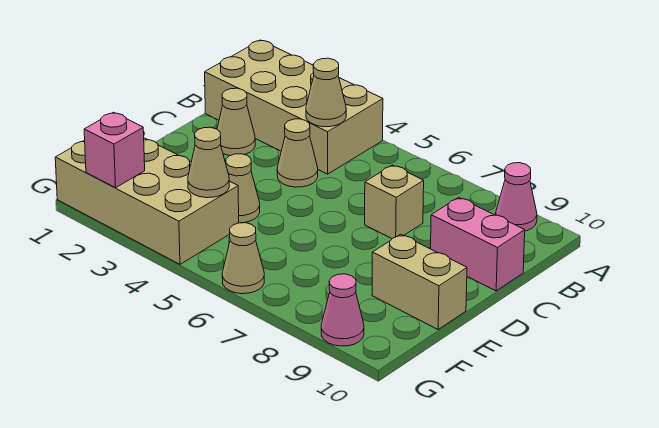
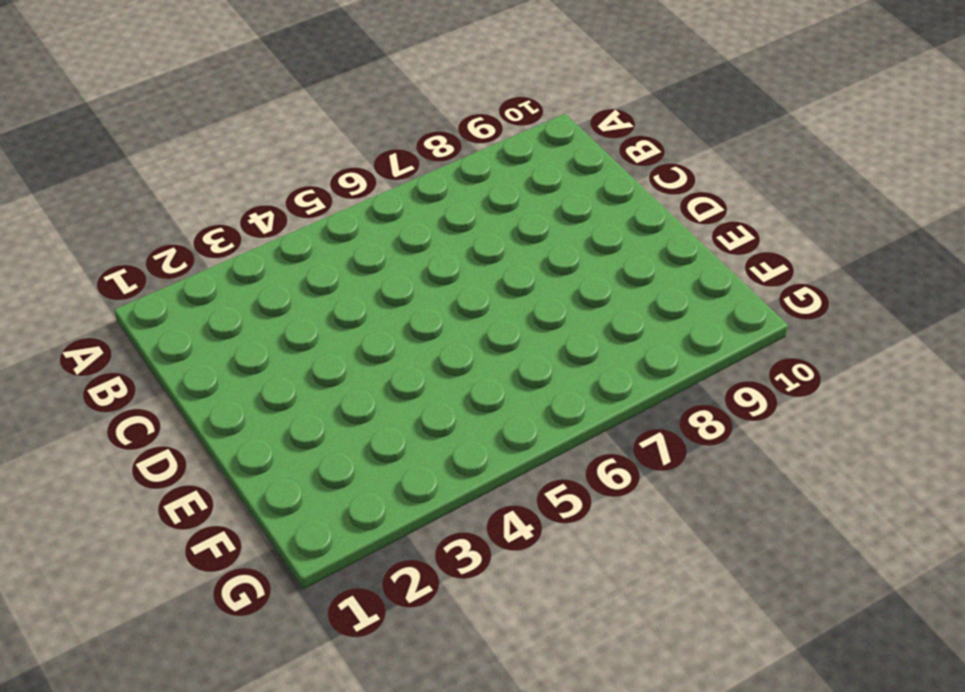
none -> tan brick A1:B4 level 1
none -> pink cone A9 level 1
none -> tan cone C2 level 1

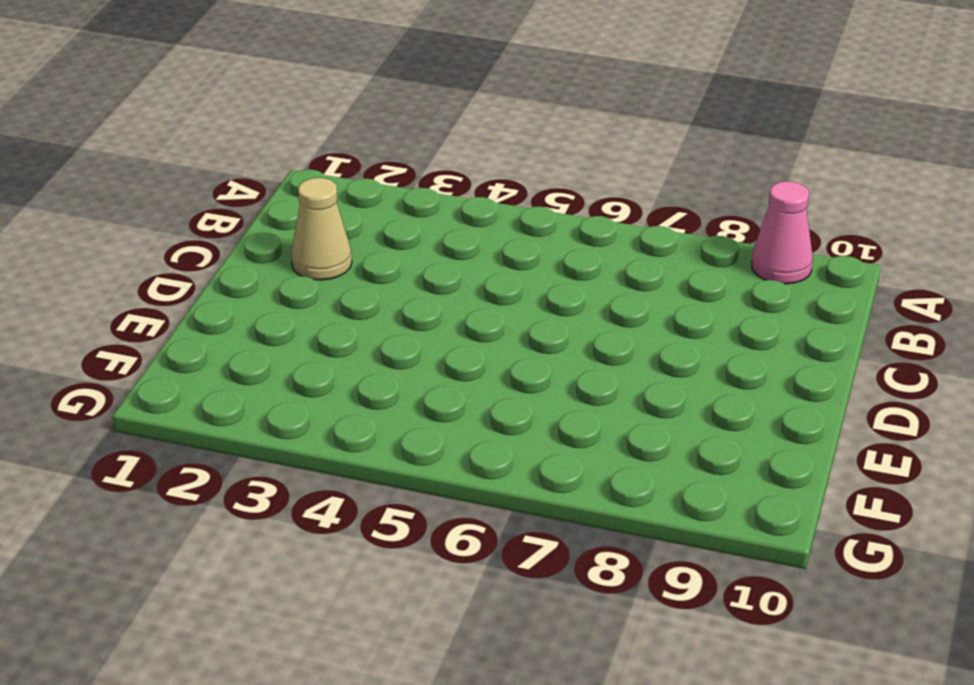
none -> tan brick A1:B4 level 1
none -> tan cone C4 level 1
none -> tan brick C7 level 1

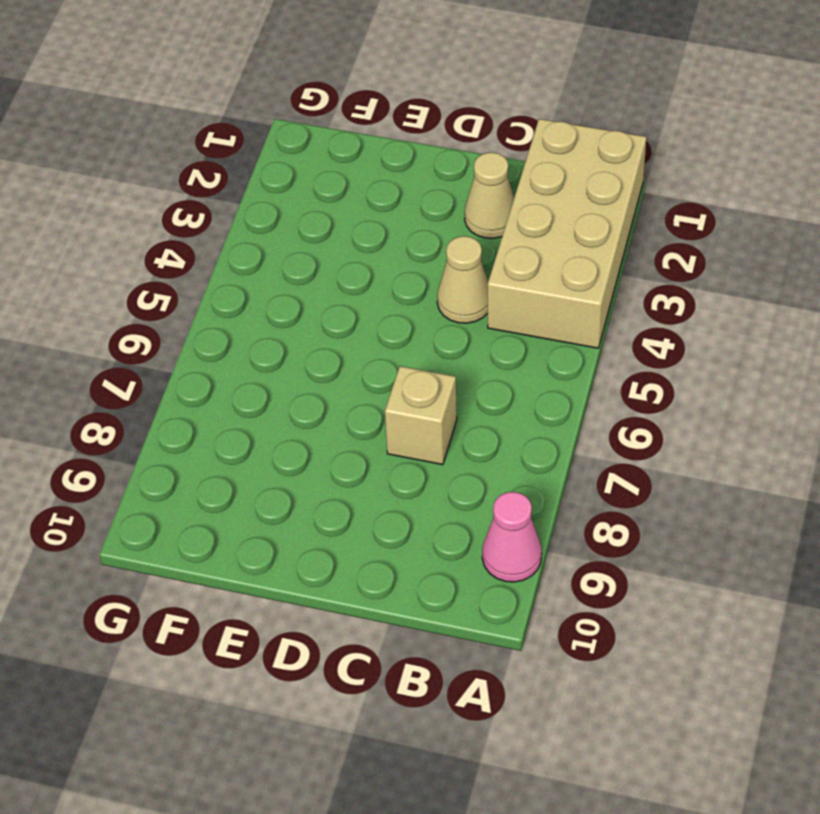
none -> pink brick C9:C10 level 1
none -> tan cone E4 level 1
none -> tan brick E9:E10 level 1

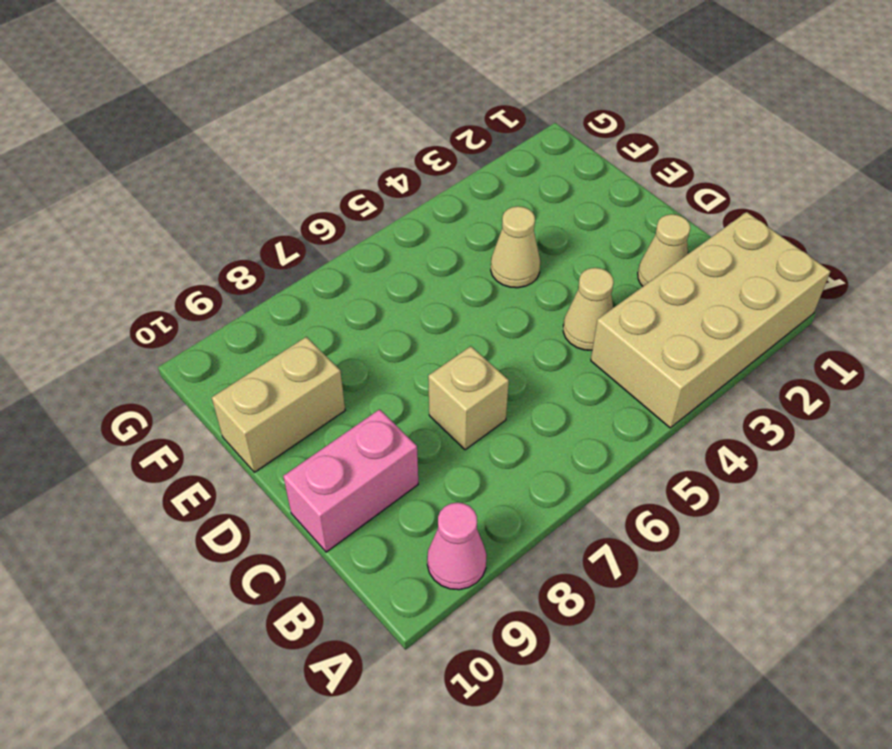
none -> tan brick F1:G4 level 1
none -> tan cone G6 level 1
none -> pink cone G9 level 1

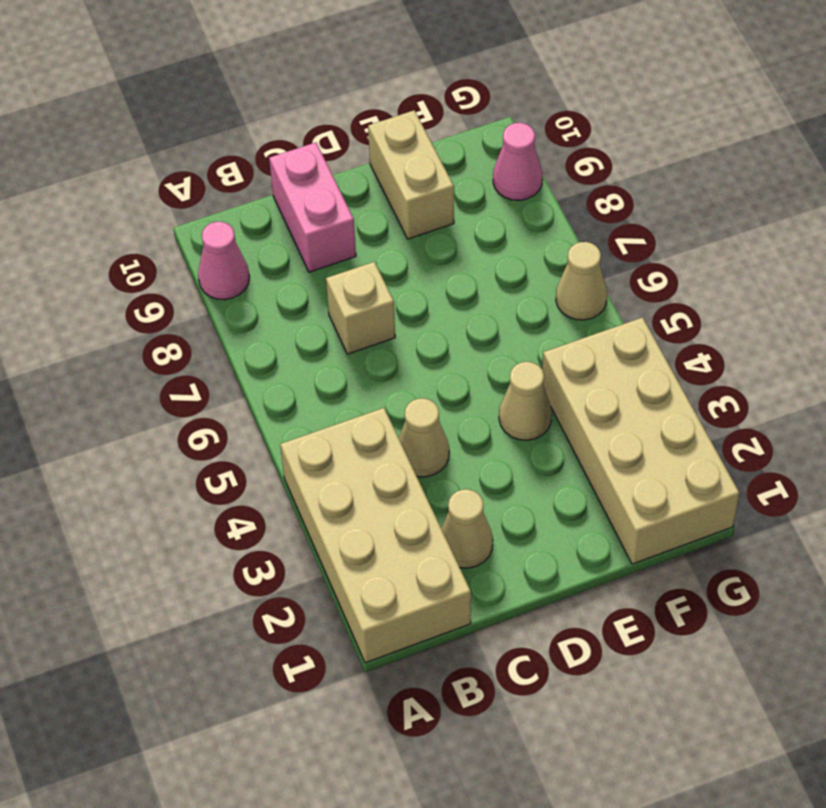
none -> tan cone B4 level 2
none -> tan cone F4 level 2
none -> pink brick G2 level 2

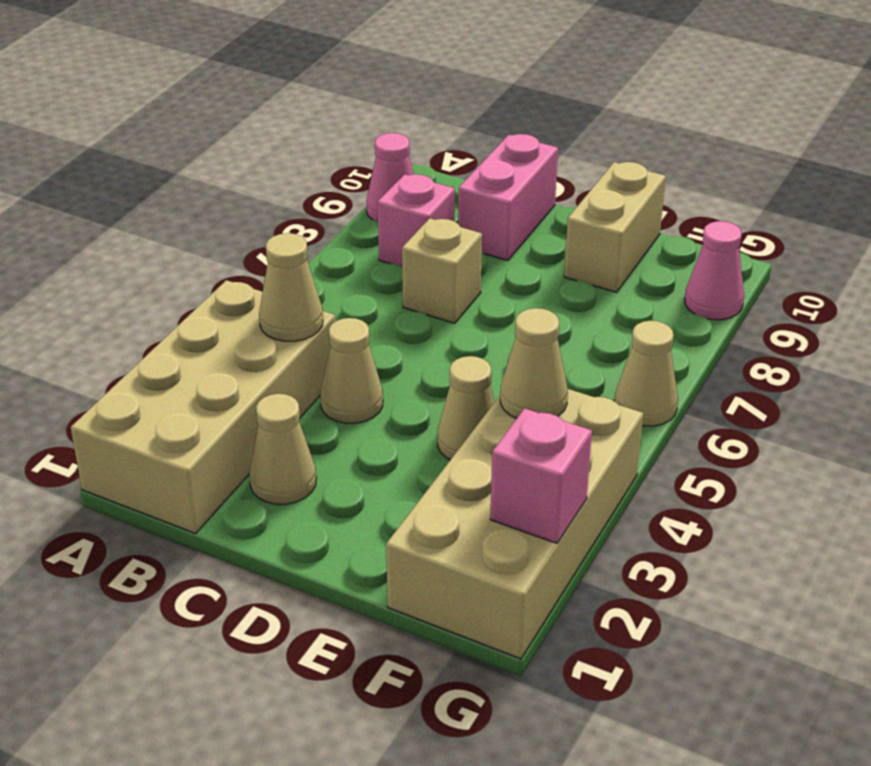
pink brick B8 level 1 -> none

